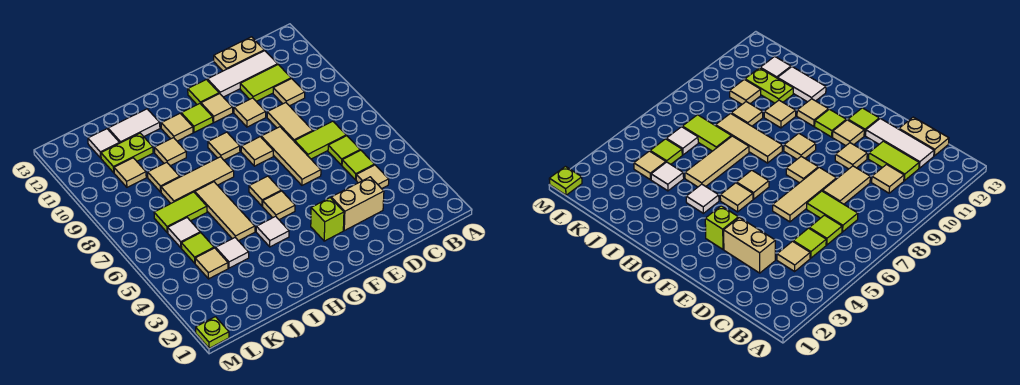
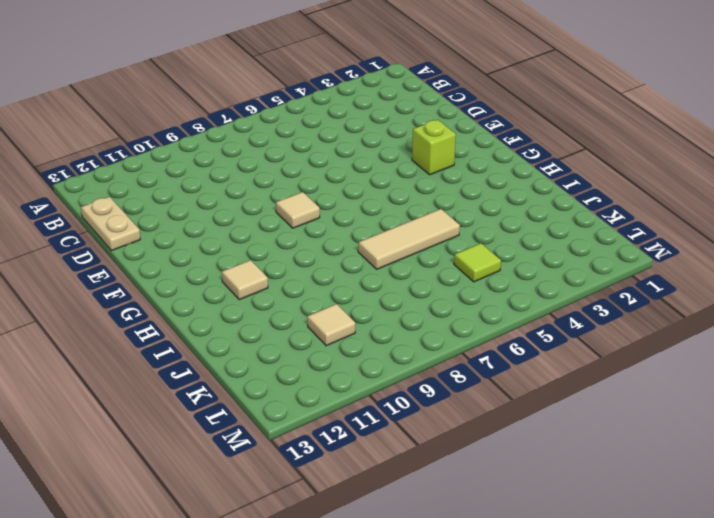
none -> tan tile C4 level 1
none -> lime tile C5 level 1
none -> lime tile C6 level 1
none -> lime tile C7:D7 level 1

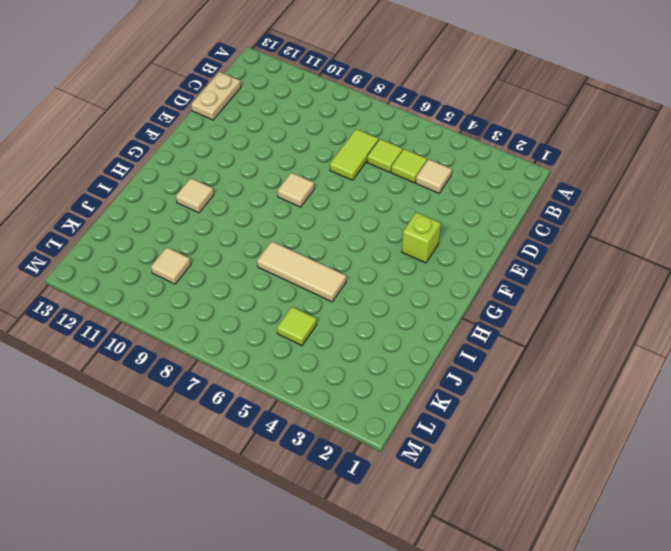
none -> tan tile C10 level 1
none -> lime tile C11:D11 level 1
none -> white tile C12:E12 level 1
none -> tan brick D3:E3 level 1

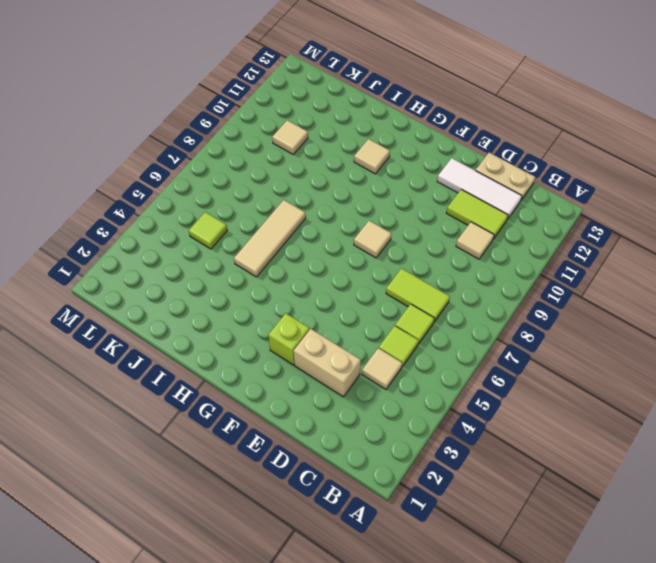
none -> tan tile D8:D9 level 1
none -> tan tile E6:E8 level 1
none -> tan tile E10 level 1
none -> tan tile F11 level 1

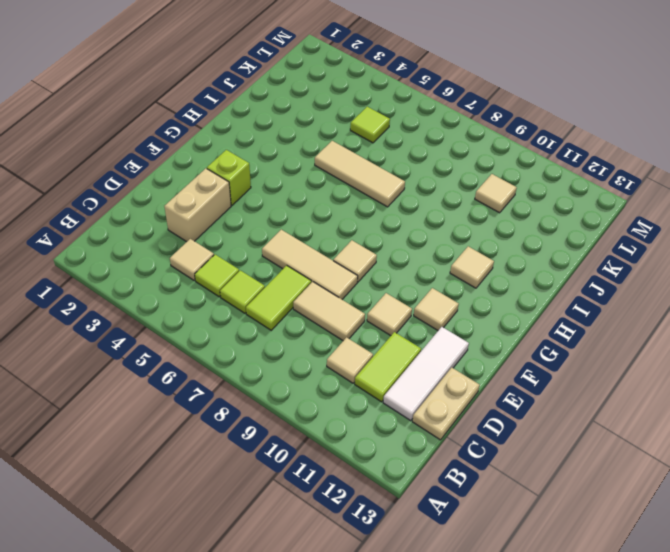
none -> lime tile F12 level 1
none -> tan tile G5 level 1
none -> tan tile G6 level 1
none -> tan tile G9 level 1

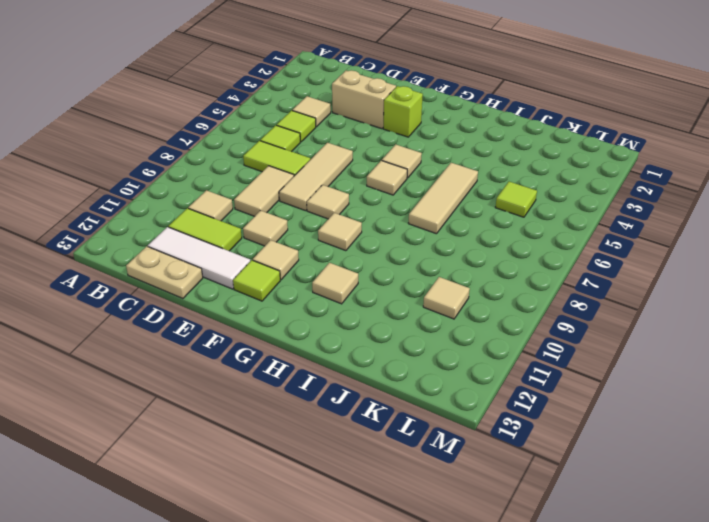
none -> lime tile G11 level 1
none -> white tile H4 level 1
none -> tan tile H8:J8 level 1
none -> tan tile I10 level 1

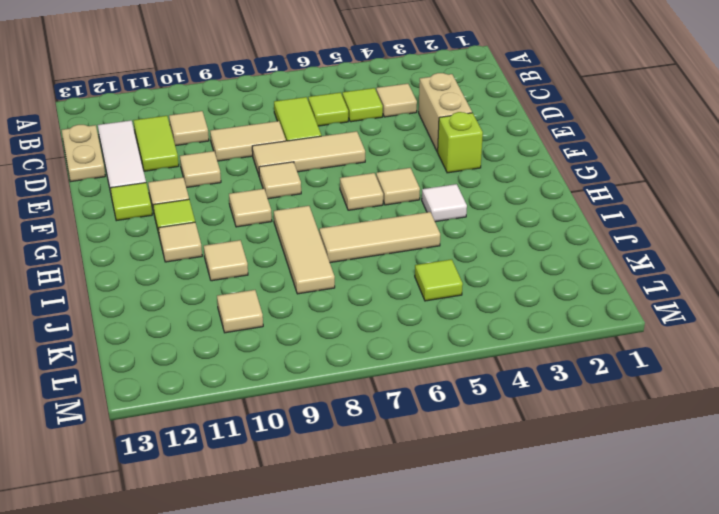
none -> white tile I12:J12 level 1
none -> white tile J4 level 1
none -> lime tile J7:K7 level 1
none -> tan tile J9 level 1

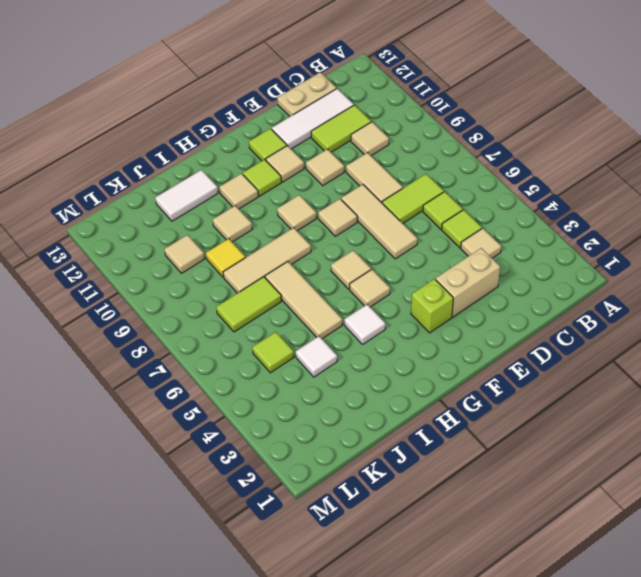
yellow tile J9 level 1 -> tan tile J9 level 1
none -> lime plate J11:K11 level 1
none -> tan tile K4 level 1
none -> white tile K6 level 1
none -> white tile K12 level 1

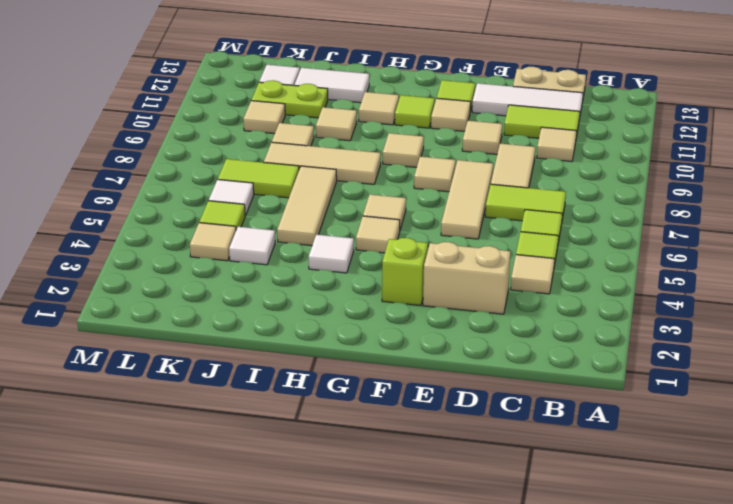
none -> lime plate M1 level 1

